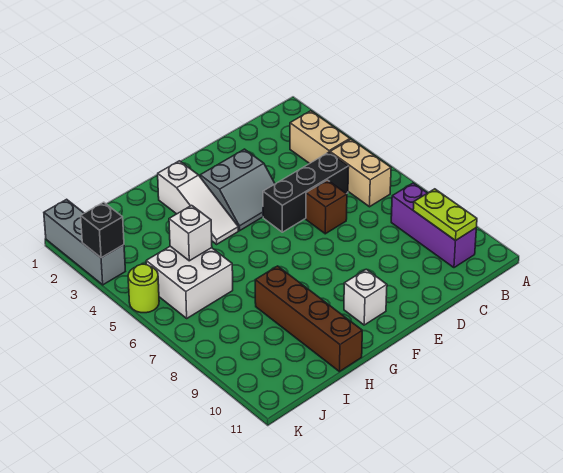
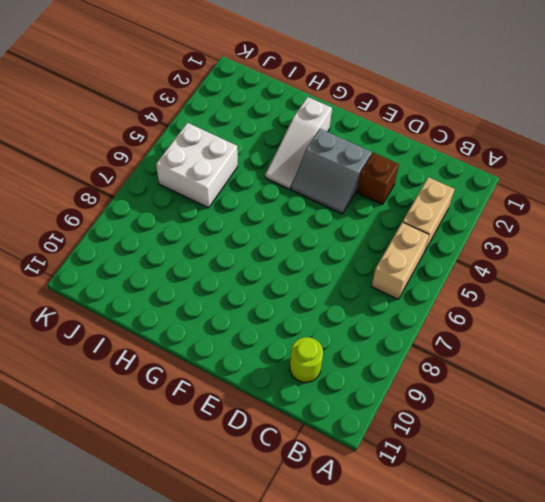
lime round brick C10 level 1 -> lime round brick K5 level 1
brown brick D3 level 1 -> brown brick D6 level 1
none -> purple brick B8:B10 level 1
none -> black brick C5:E5 level 1
none -> white brick F10 level 1

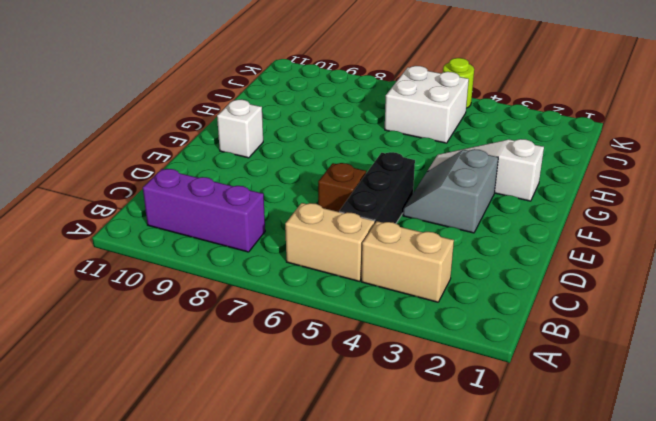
none -> brown brick H8:H11 level 1
none -> grey brick K1:K3 level 1
none -> lime plate B9:B10 level 2

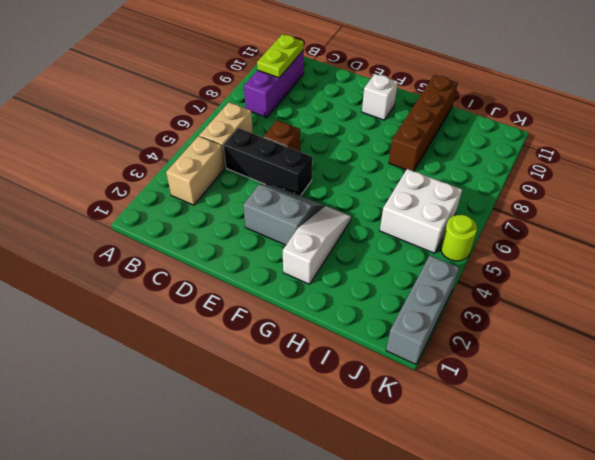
none -> white brick I5 level 2
none -> black brick K3 level 2

